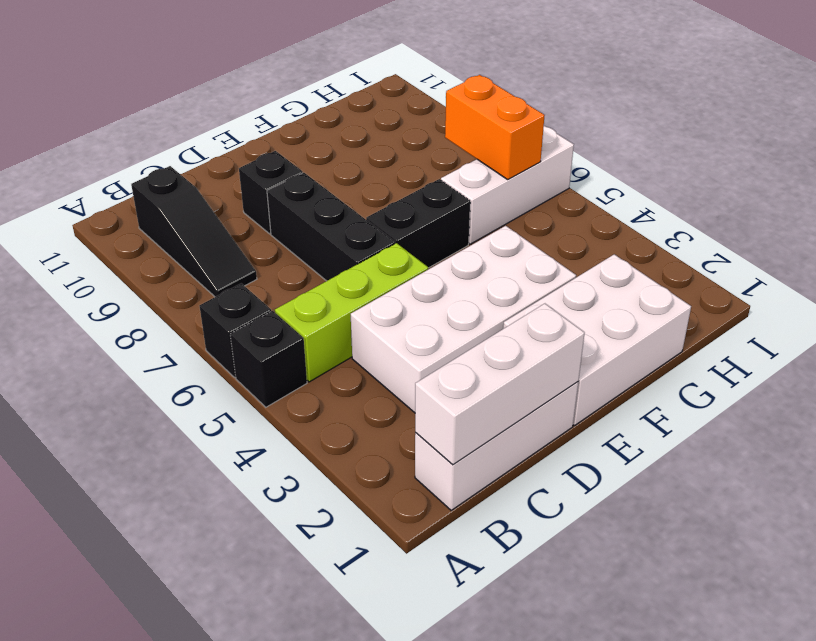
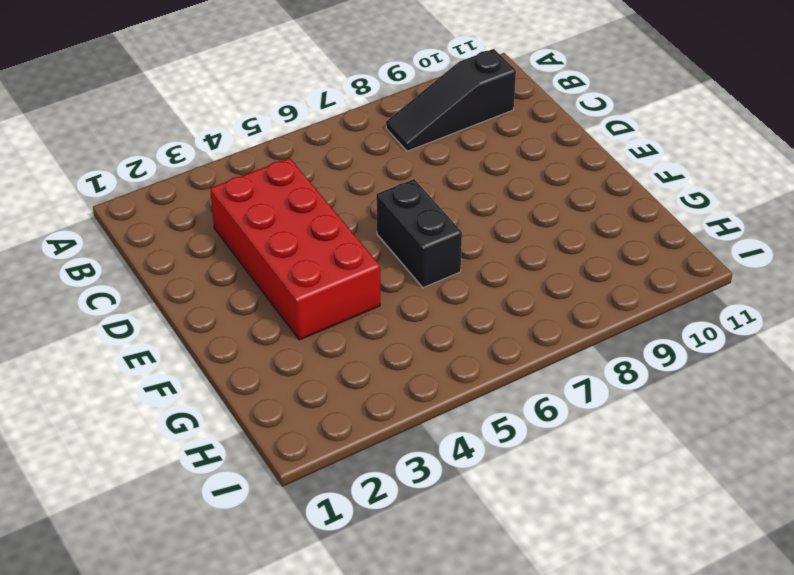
red brick C3:F4 level 1 -> white brick C3:F4 level 1
none -> black brick A5 level 1
none -> black brick A6 level 1
none -> white brick B1:D1 level 1

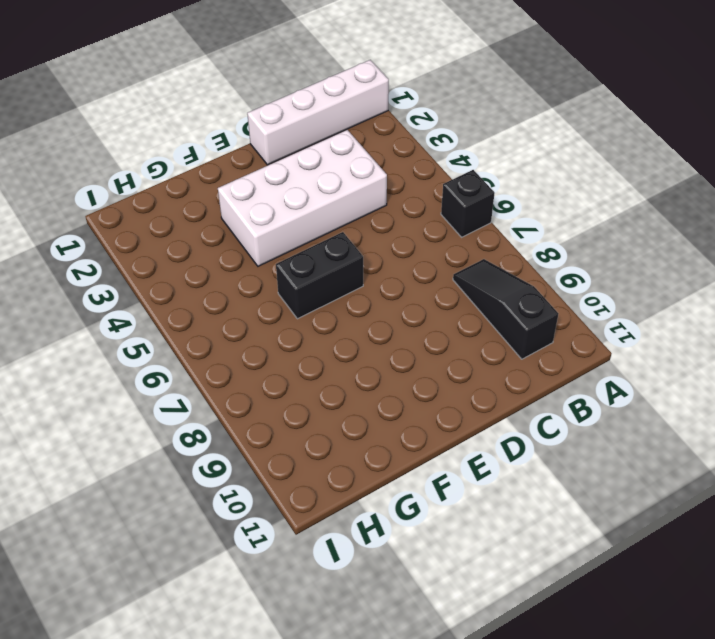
white brick A1:D1 level 1 -> white brick B1:D1 level 1
none -> black brick A5 level 1
none -> lime brick B5:D5 level 1
none -> black brick D6:D8 level 1

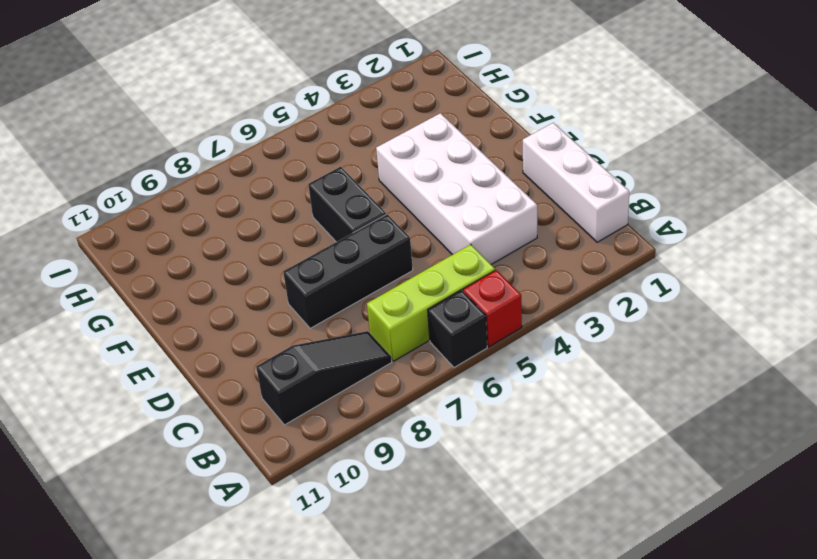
red brick A5 level 1 -> black brick A5 level 1
lime brick B5:B7 level 1 -> lime brick B5:D5 level 1
none -> black brick D9 level 1
none -> white brick E1:G2 level 1
none -> white brick G6:I6 level 1

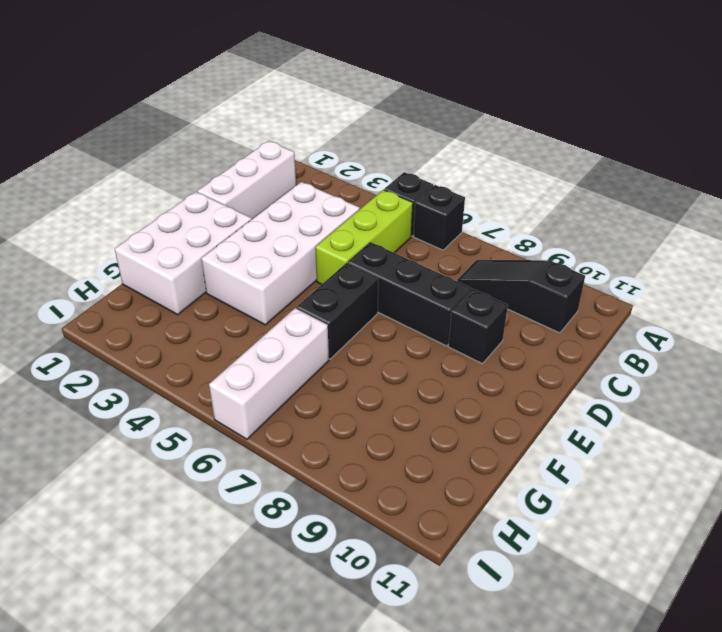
none -> white brick B1:D1 level 2
none -> orange brick H6:H7 level 2

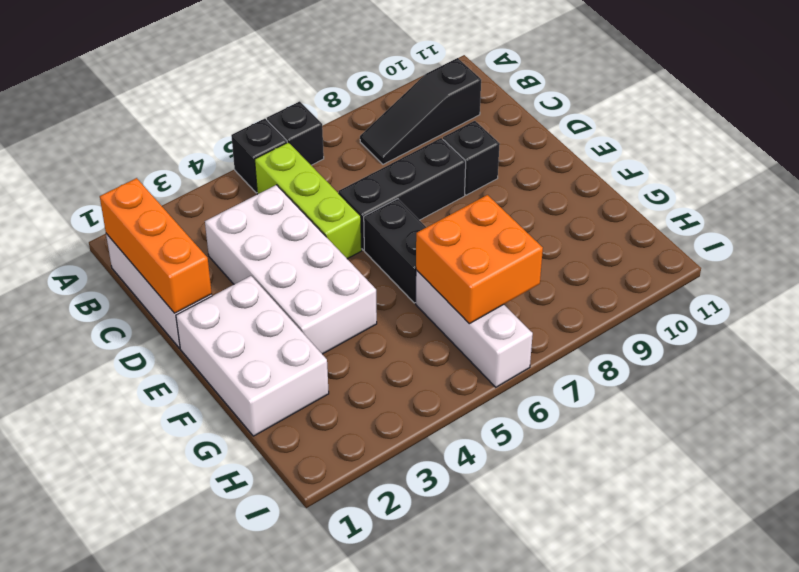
orange brick B1:D1 level 2 -> white brick B1:D1 level 2
orange brick G6:H7 level 2 -> orange brick H6:H7 level 2

